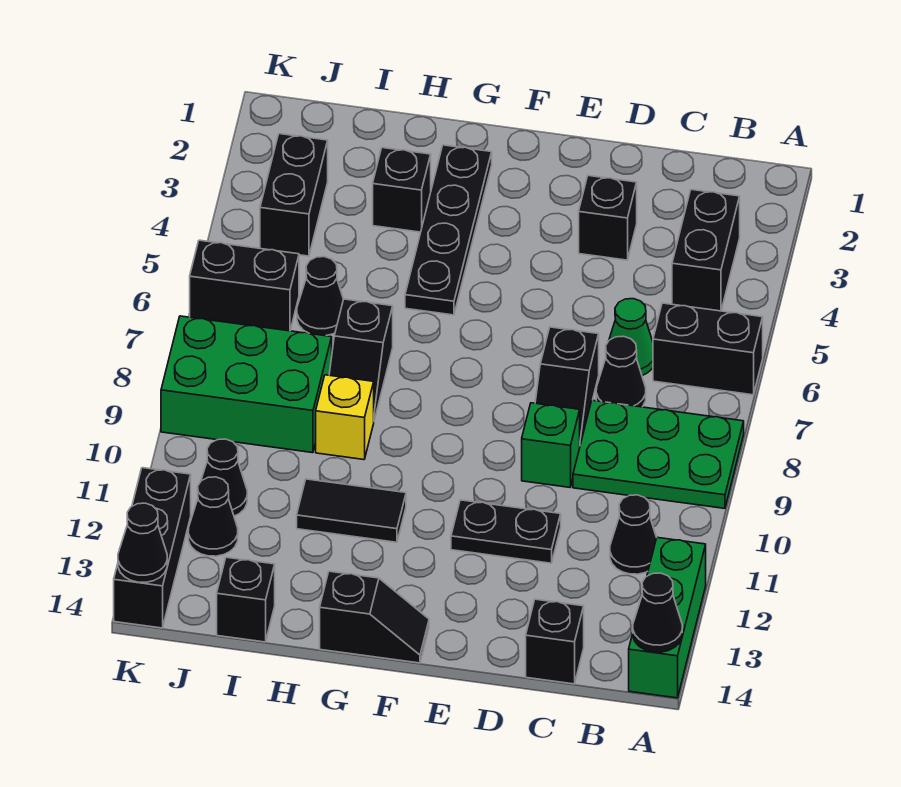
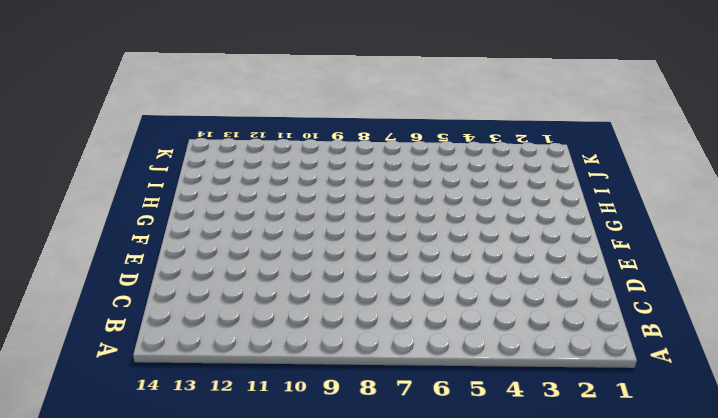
none -> black brick A6:B6 level 1
none -> green plate A8:C9 level 1
none -> green brick A12:A14 level 1

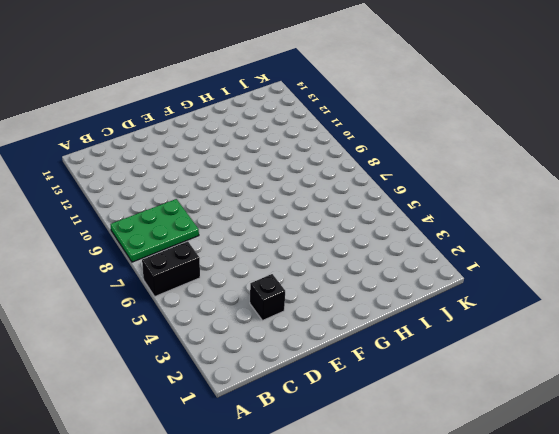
none -> green brick A12:A14 level 1
none -> black brick B3:B4 level 1
none -> black cone B11 level 1

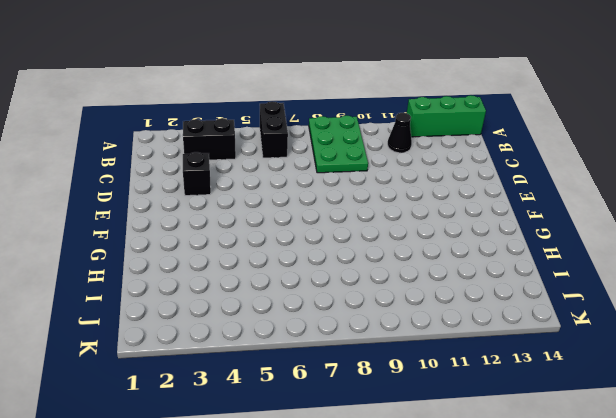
none -> green cone C6 level 1
none -> black cone C7 level 1
none -> black brick C14 level 1

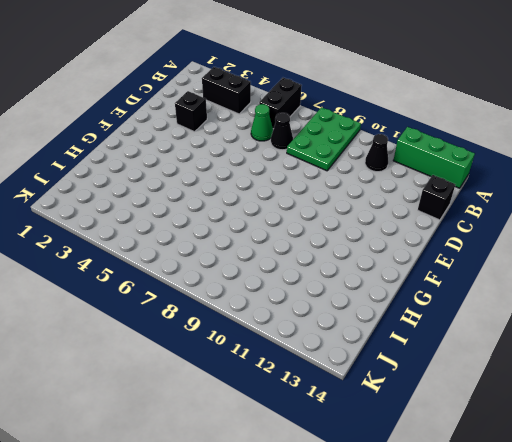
none -> black slope D7:D8 level 1 top 7
none -> green brick D9 level 1
none -> black plate D11:E11 level 1

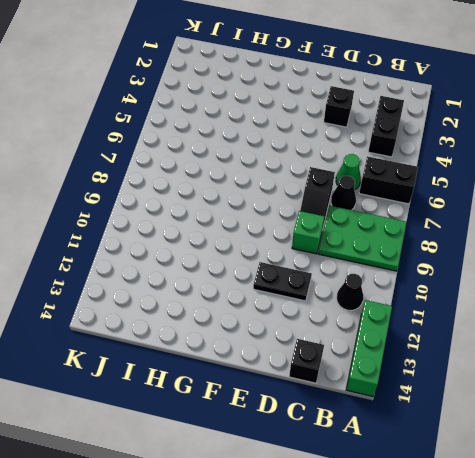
none -> black slope F14:G14 level 1 top G
none -> black plate G2:G5 level 1
none -> black tile G11:H11 level 1

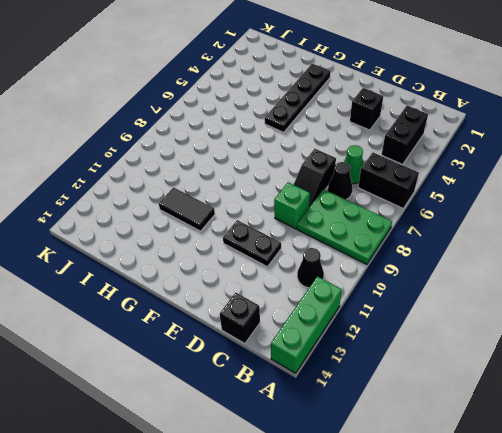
none -> black slope F14:G14 level 1 top G
none -> black brick H3 level 1
none -> black slope H7:H8 level 1 top 7

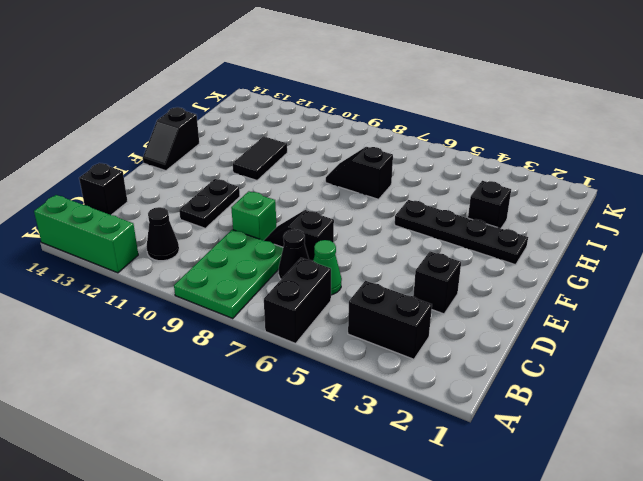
none -> yellow brick H9 level 1
none -> black cone I6 level 1
none -> green brick I8:K9 level 1

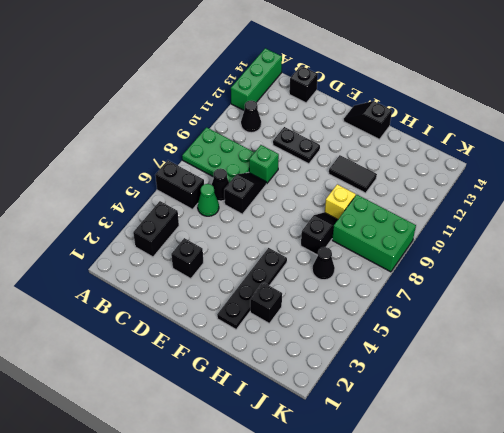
none -> black brick I14 level 1
none -> black brick J3:J4 level 1
none -> black brick J6:K6 level 1

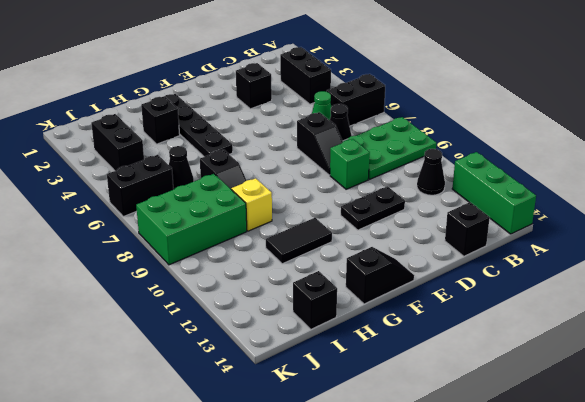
none -> black cone J11 level 1
none -> black cone J12 level 1
none -> black brick K12:K14 level 1

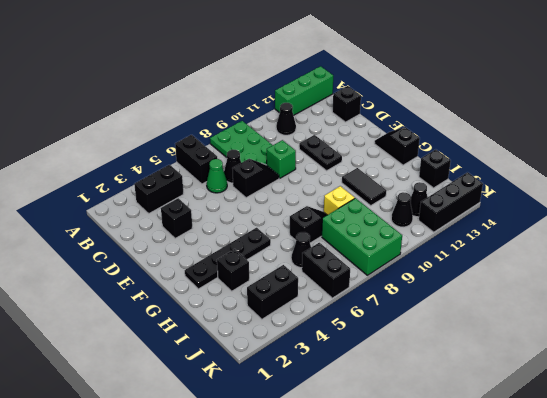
none -> black cone A14 level 2
none -> black cone K14 level 2

